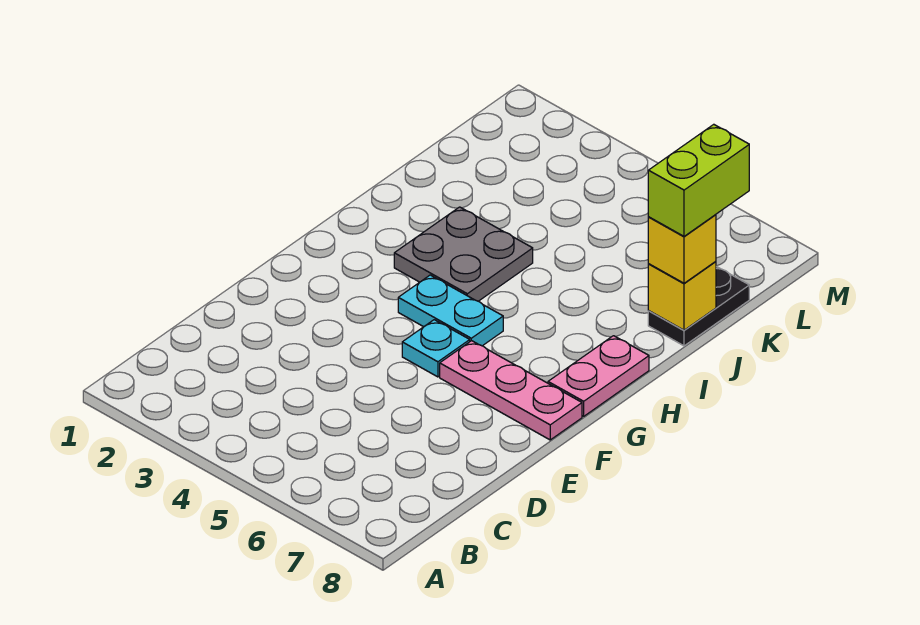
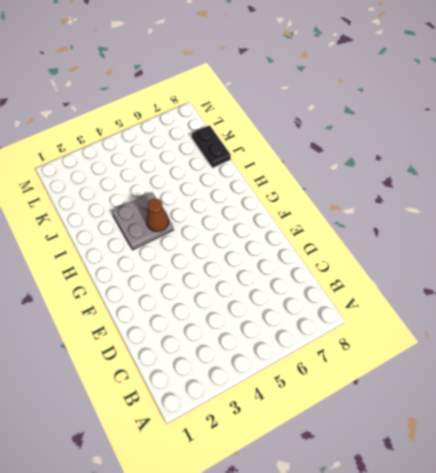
brown cone H4 level 2 -> none
none -> cyan plate F5 level 1
none -> pink plate F6:F8 level 1

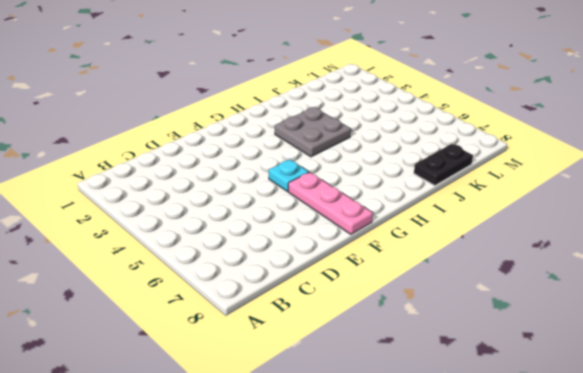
none -> cyan plate G4:G5 level 1
none -> pink plate G8:H8 level 1

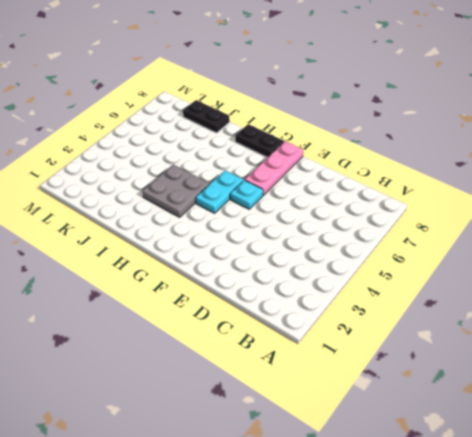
black plate G8:H8 level 1 -> pink plate G8:H8 level 1
none -> yellow brick J8 level 2
none -> yellow brick J8 level 3

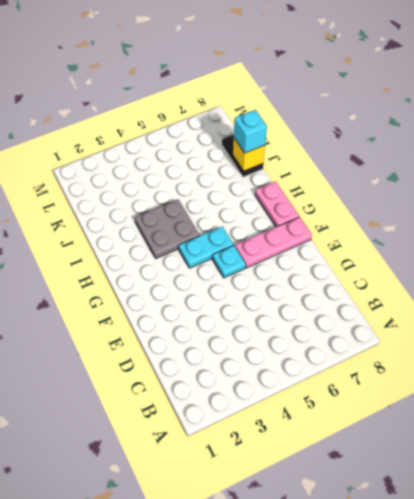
cyan brick J8 level 3 -> yellow brick J8 level 3
none -> lime brick J8:K8 level 4

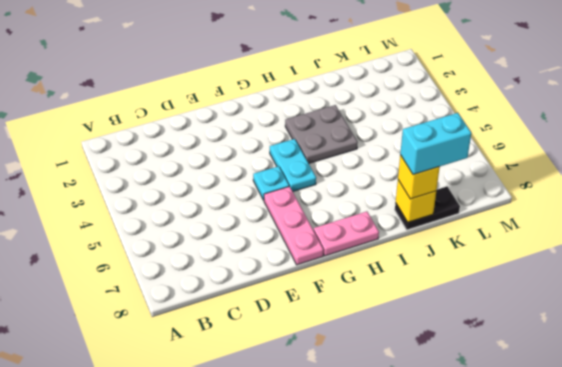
cyan brick J8:K8 level 4 -> lime brick J8:K8 level 4

